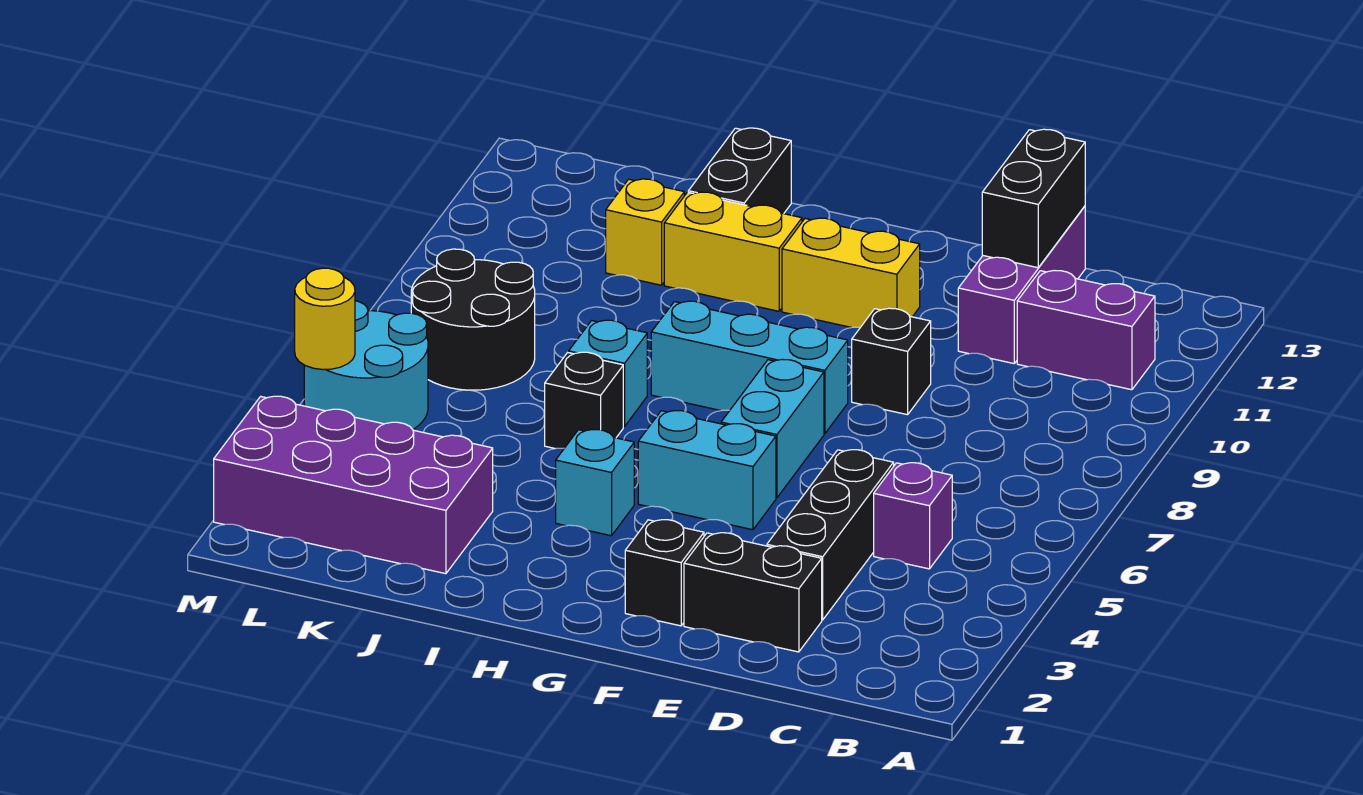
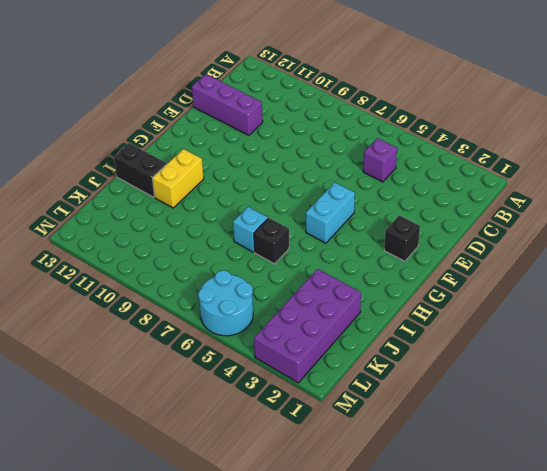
none -> purple brick B11:C11 level 1
none -> black brick D2:E2 level 1
none -> black brick D3:D5 level 1

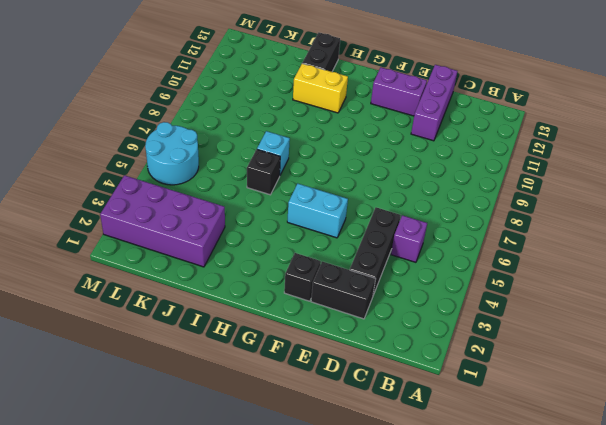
purple brick E12:F12 level 1 -> purple brick B11:C11 level 1
none -> black brick E9 level 1
none -> cyan brick F6:F7 level 1
none -> cyan brick F8:H8 level 1

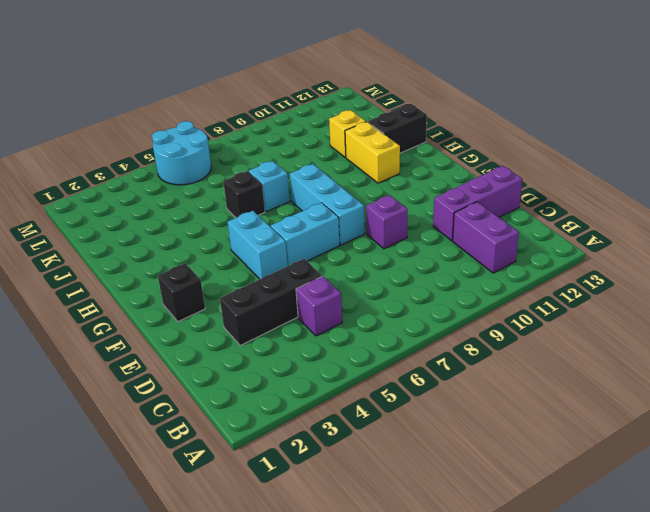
purple brick E9 level 1 -> black brick E9 level 1
none -> black brick D2:E2 level 1
none -> yellow brick F11:G11 level 1
none -> cyan brick H4 level 1

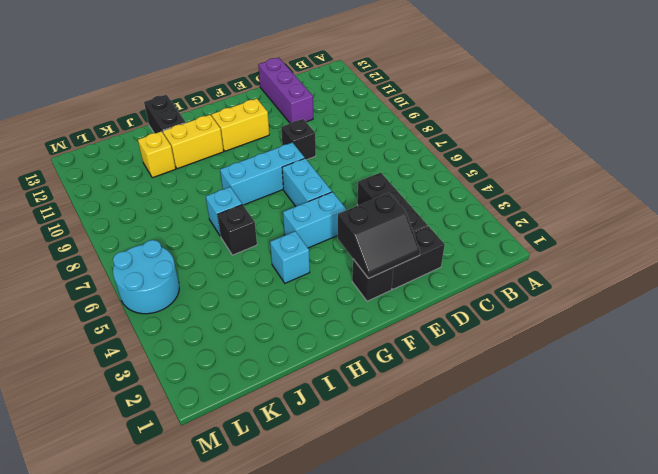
black slope E2:F3 level 2 top 3 -> none
none -> purple brick B11:C11 level 1
none -> purple brick C5 level 1
none -> purple brick J2:M3 level 1

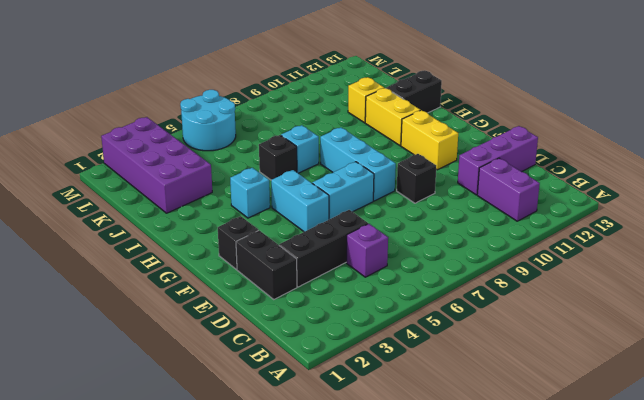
none -> black round brick K7:L8 level 1
none -> black brick D12:D13 level 2
none -> yellow round brick M5 level 2

